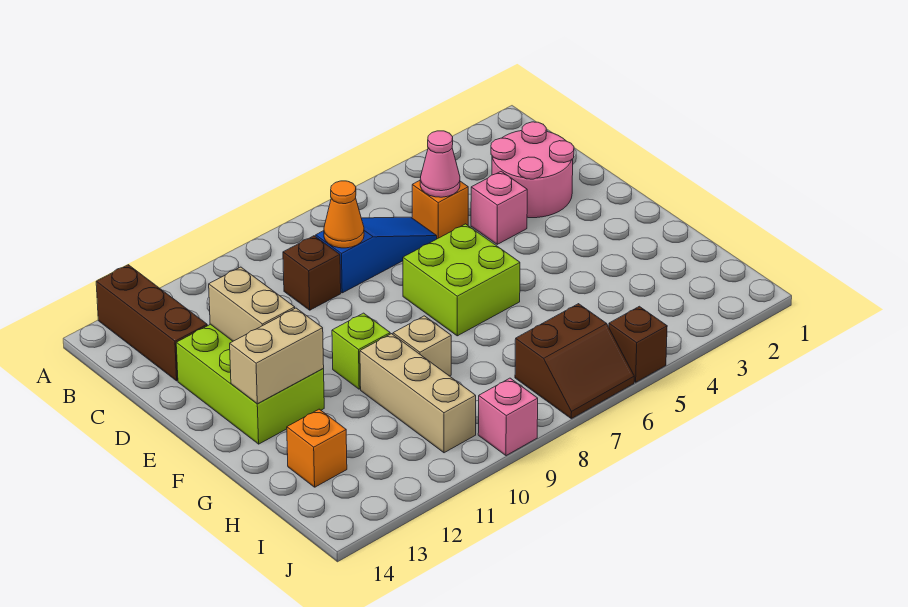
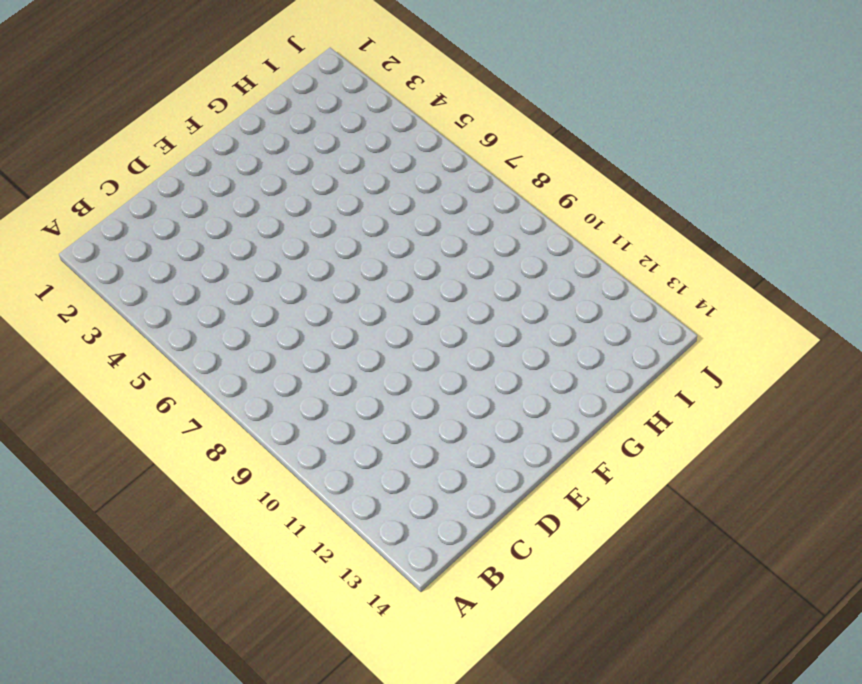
none -> brown brick A13:C13 level 1
none -> pink round brick C2:D3 level 1
none -> orange brick C5 level 1

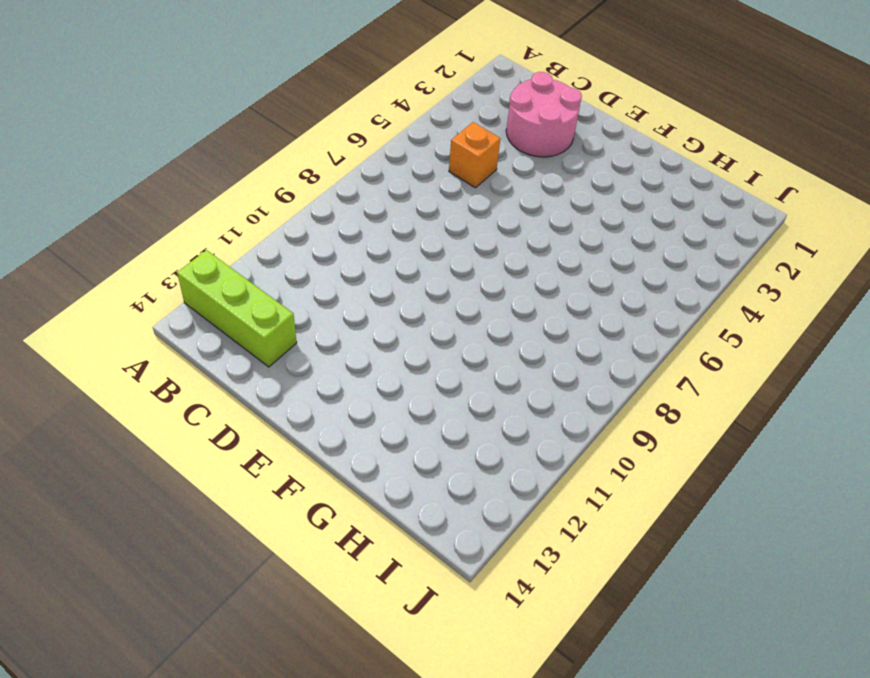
lime brick A13:C13 level 1 -> brown brick A13:C13 level 1
none -> blue slope C6:C8 level 1 top 8
none -> brown brick C9 level 1
none -> pink brick D4 level 1

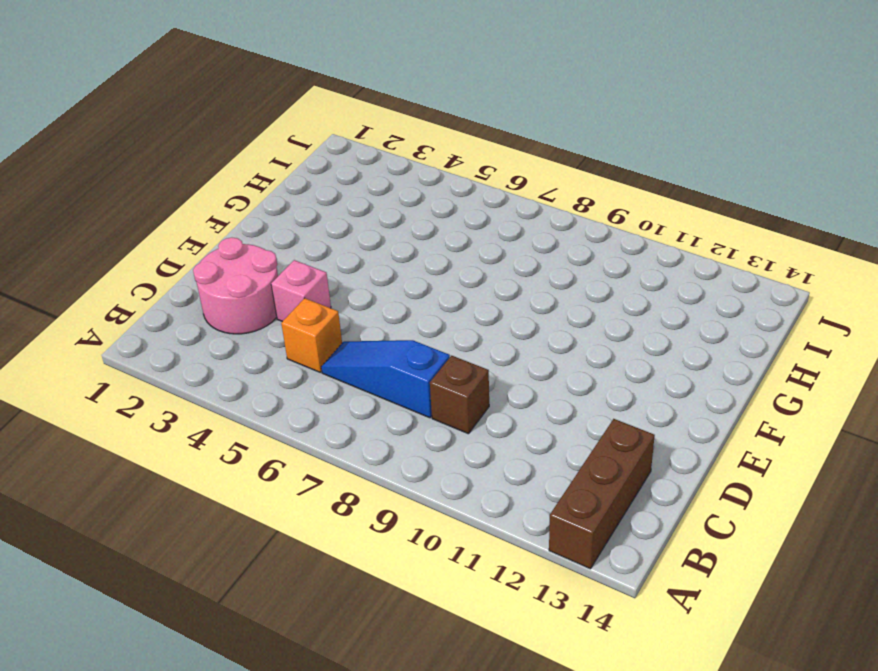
none -> lime brick D12:F13 level 1
none -> lime brick E6:F7 level 1
none -> lime brick F10 level 1

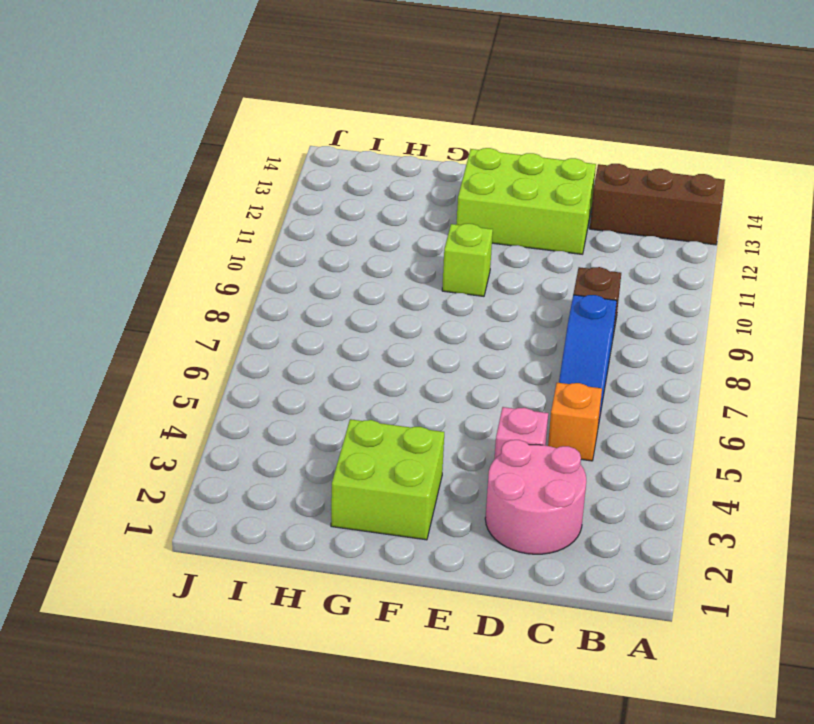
lime brick F2:G3 level 1 -> lime brick E6:F7 level 1
none -> tan brick G9 level 1
none -> tan brick G10:I10 level 1
none -> orange brick H13 level 1

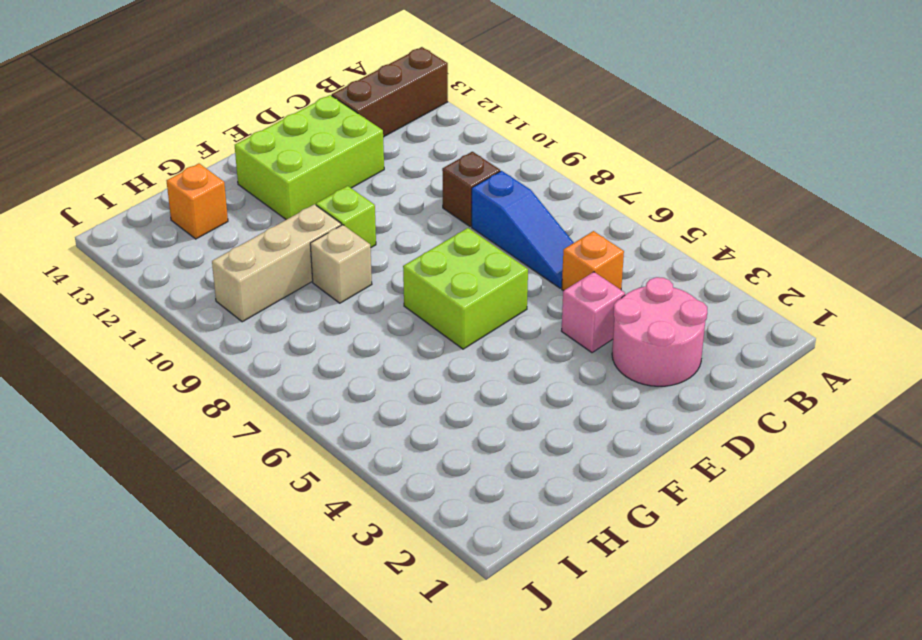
none -> brown slope I6:J7 level 1 top I
none -> brown brick J5 level 1
none -> pink brick J9 level 1

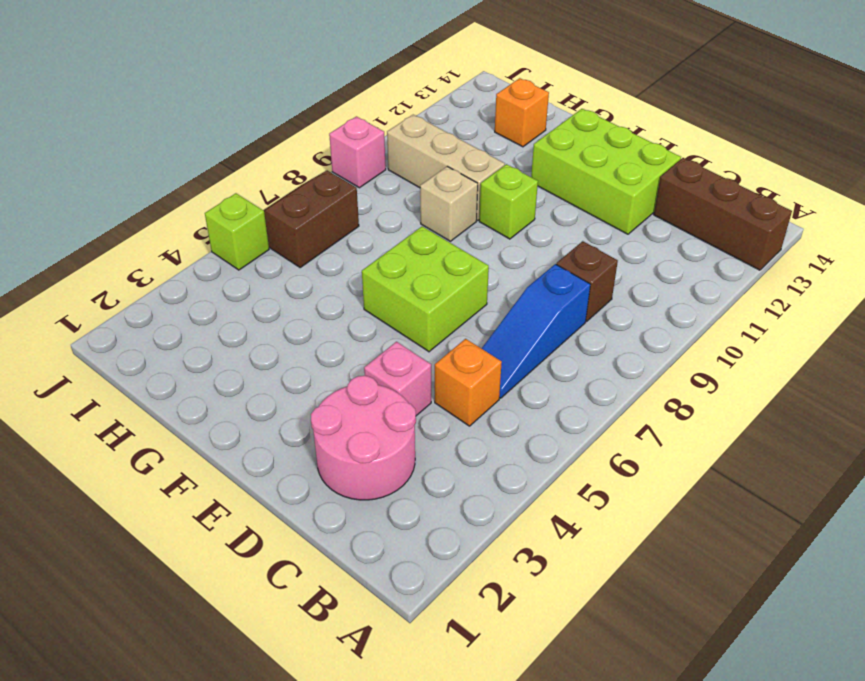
lime brick J5 level 1 -> brown brick J5 level 1
none -> pink cone C5 level 2
none -> orange cone C8 level 2
none -> tan brick D12:E12 level 2

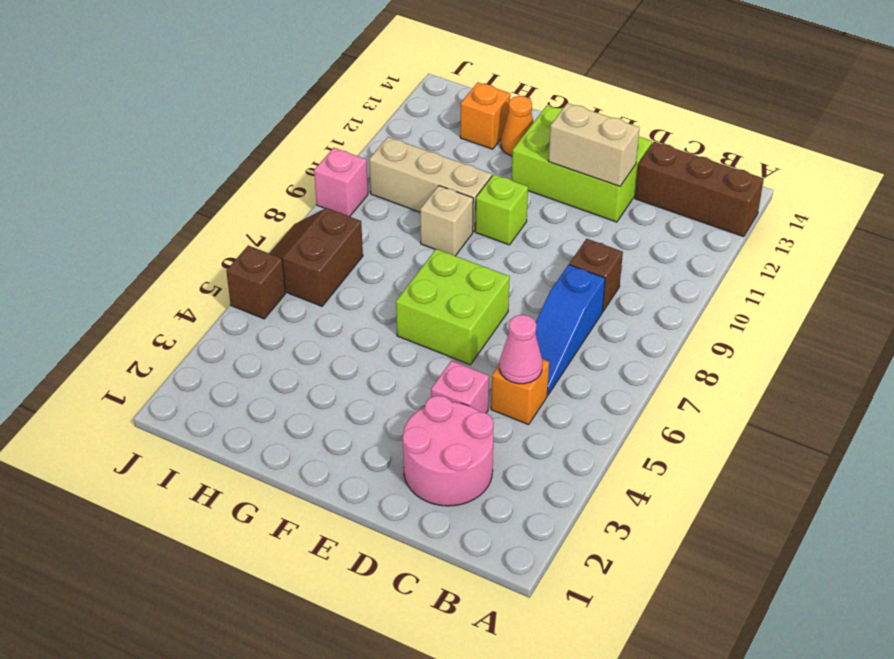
orange cone G13 level 1 -> orange cone C8 level 2
none -> tan brick F12:F13 level 2

